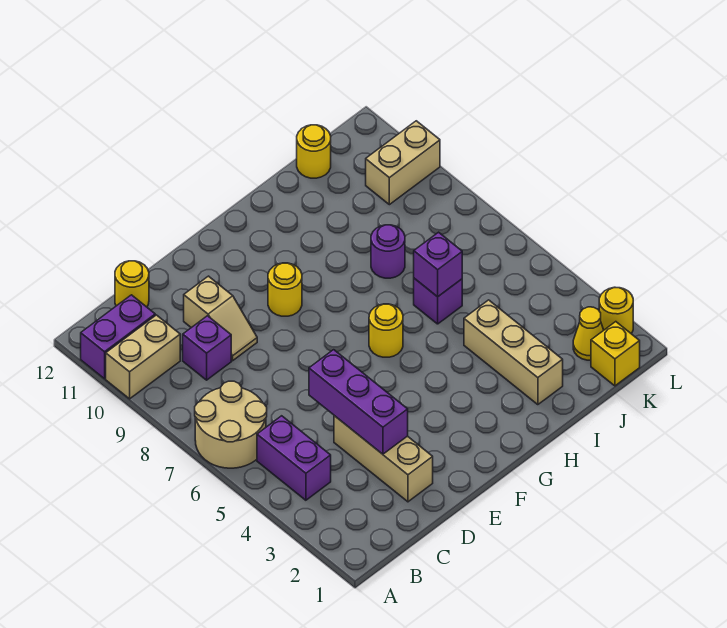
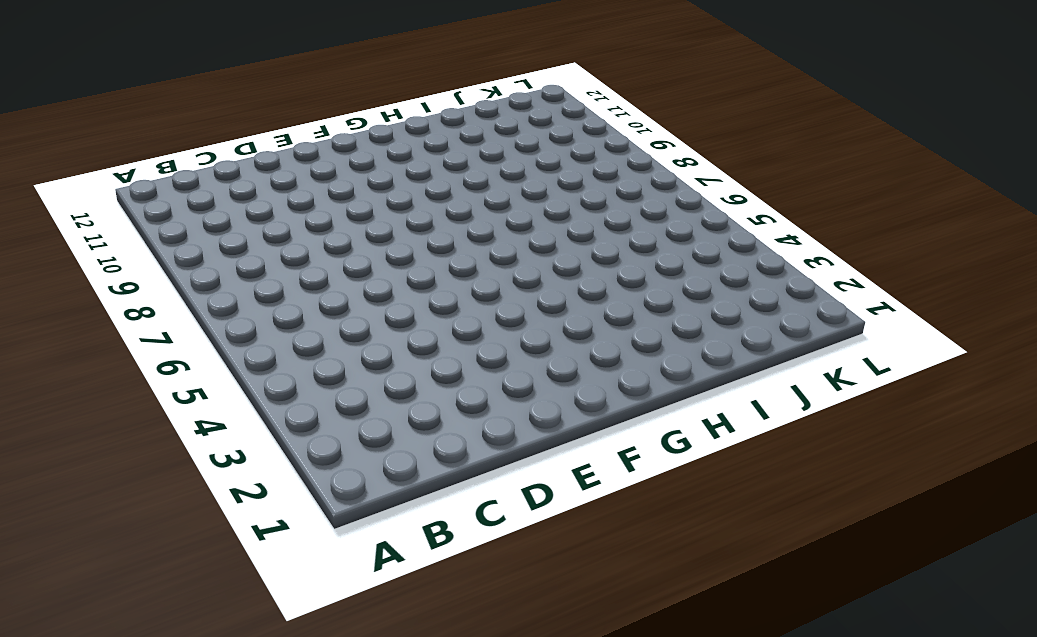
none -> tan round brick A6:B7 level 1
none -> tan brick A10:B10 level 1
none -> purple brick A11:B11 level 1

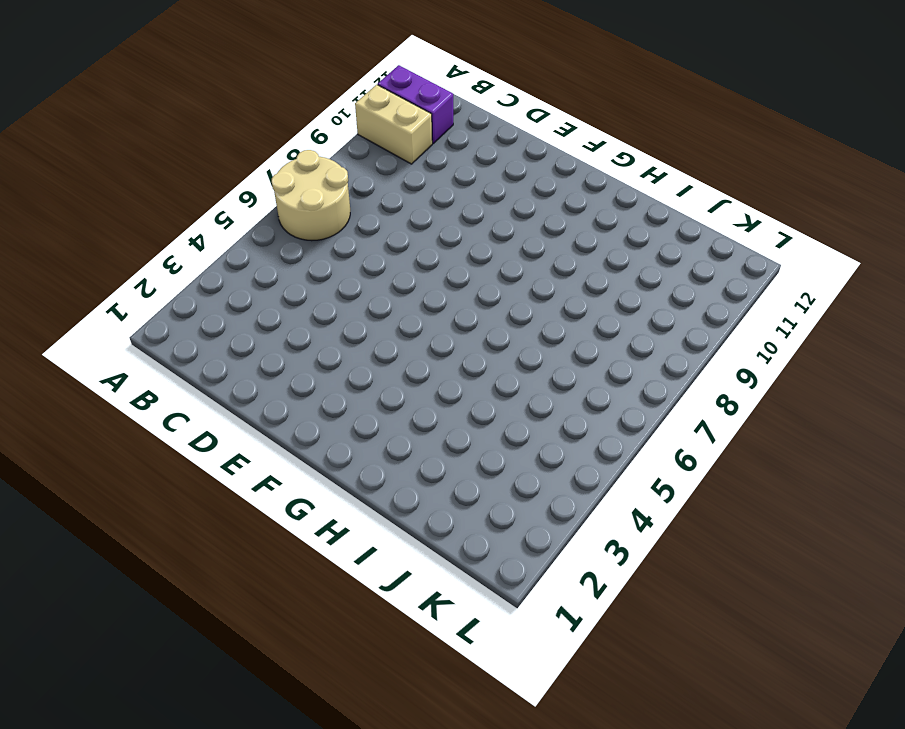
none -> purple brick B4:B5 level 1
none -> purple brick C9 level 1
none -> yellow round brick C12 level 1

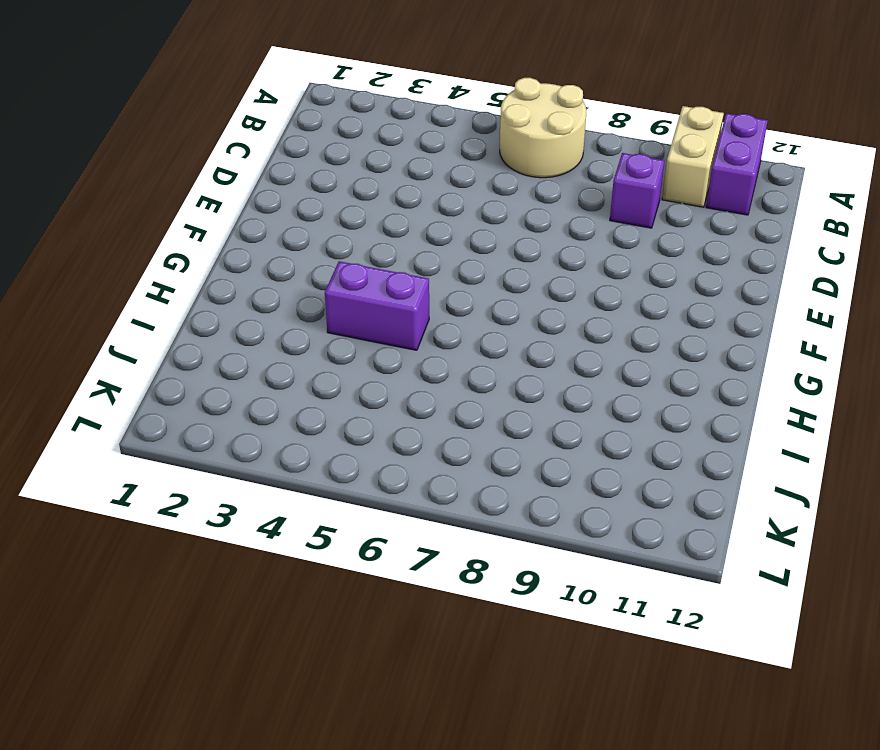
purple brick H4:H5 level 1 -> purple brick B4:B5 level 1
none -> yellow round brick C12 level 1
none -> tan brick D2:D4 level 1
none -> tan slope D9:D10 level 1 top 10

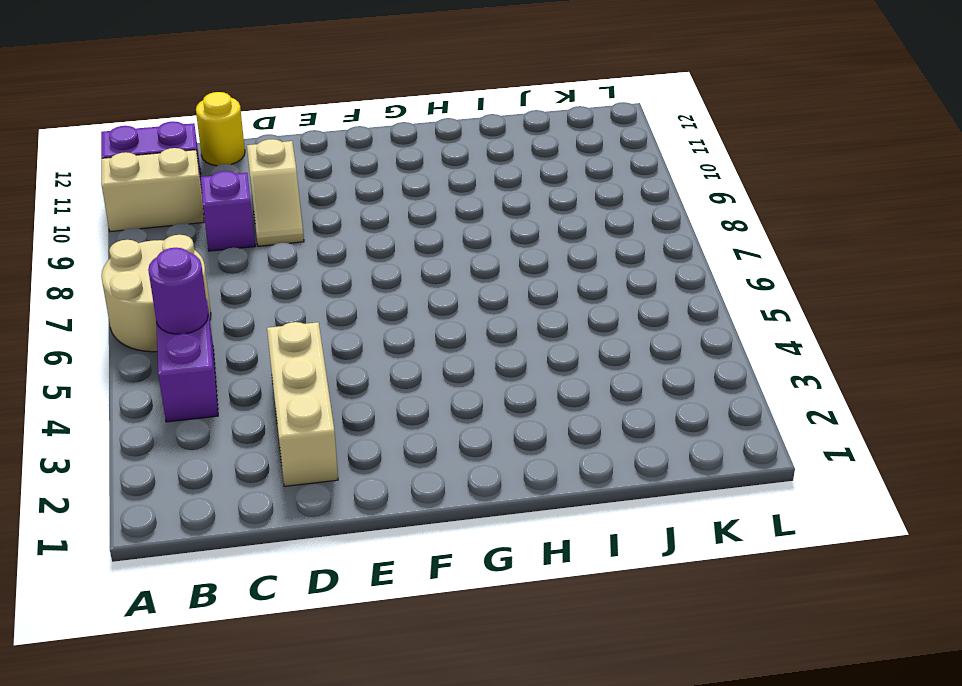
purple round brick B5 level 2 -> purple round brick I8 level 1
none -> yellow round brick F9 level 1
none -> yellow round brick G6 level 1
none -> tan brick I2:I4 level 1

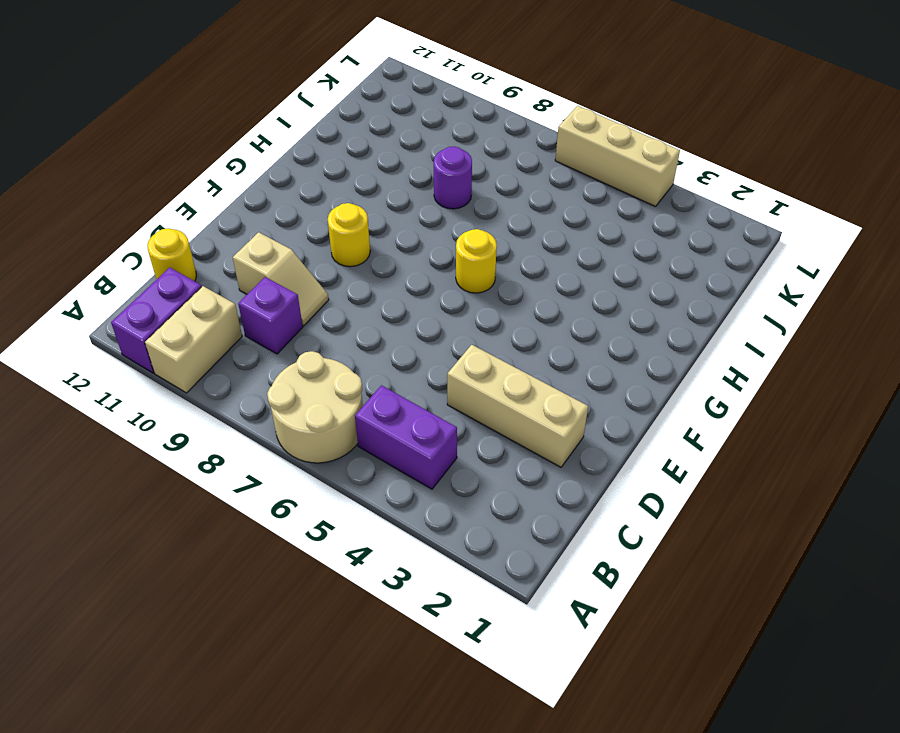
tan brick L4:L6 level 1 -> tan brick I2:I4 level 1
none -> purple brick I6 level 1
none -> yellow round brick J12 level 1
none -> yellow brick K1 level 1

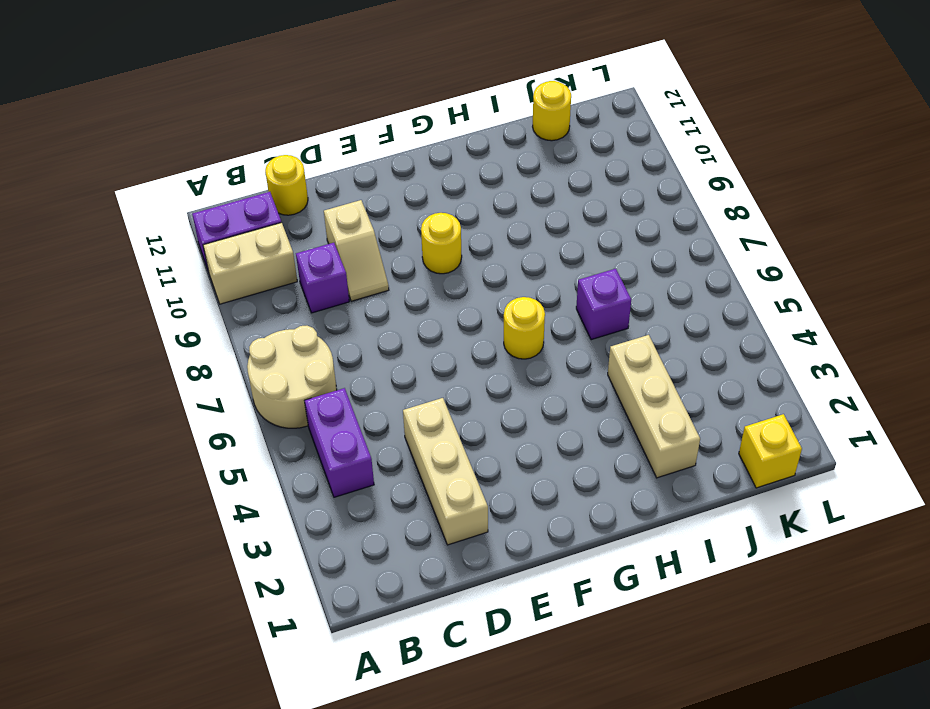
none -> purple round brick I8 level 1
none -> yellow cone K2 level 1
none -> tan brick K10:L10 level 1

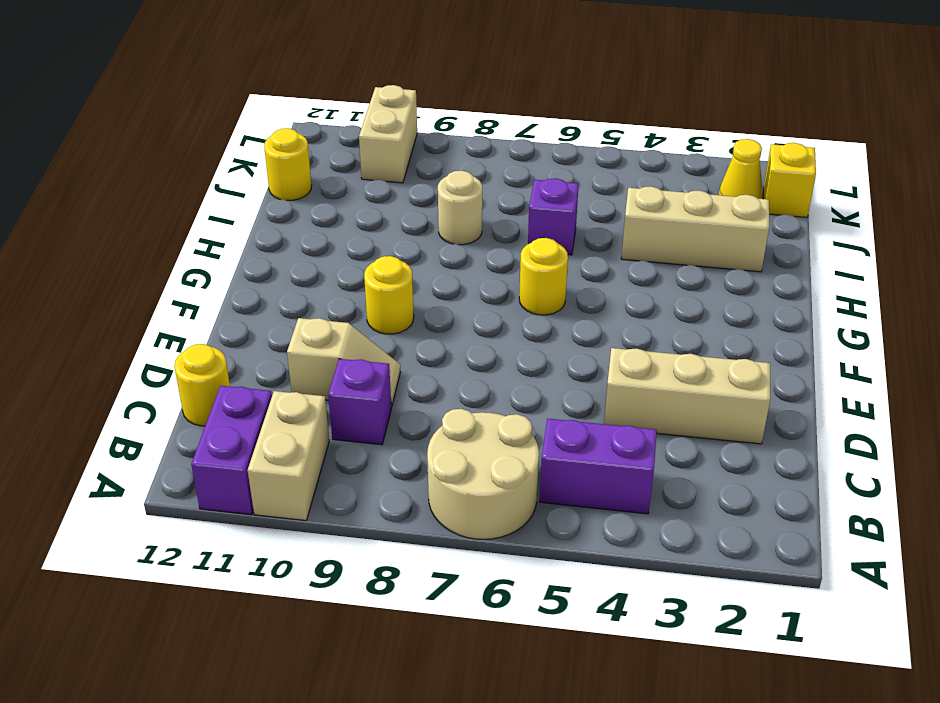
tan round brick I8 level 1 -> purple round brick I8 level 1
none -> yellow round brick L2 level 1
none -> purple brick D3:D5 level 2
none -> purple brick I6 level 2

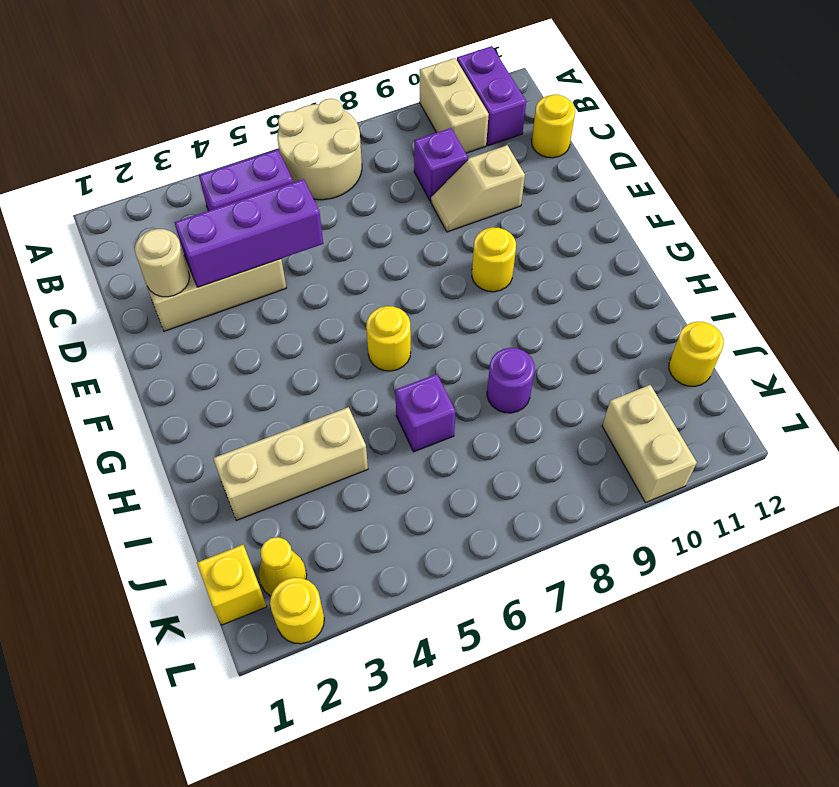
tan round brick D2 level 2 -> none
none -> purple brick I6 level 2

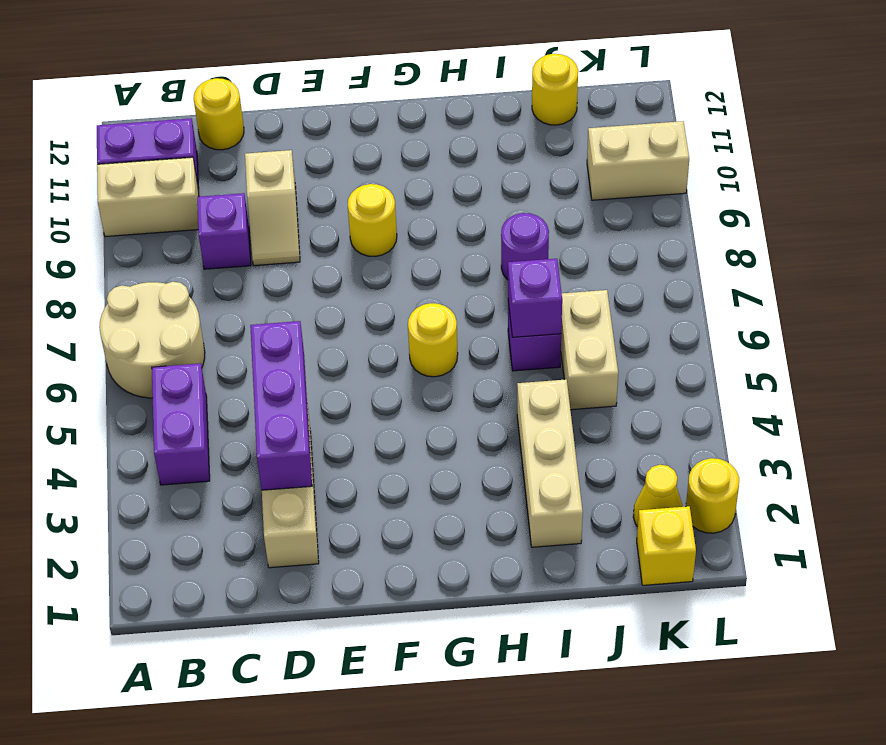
tan brick J5:J6 level 1 -> none

